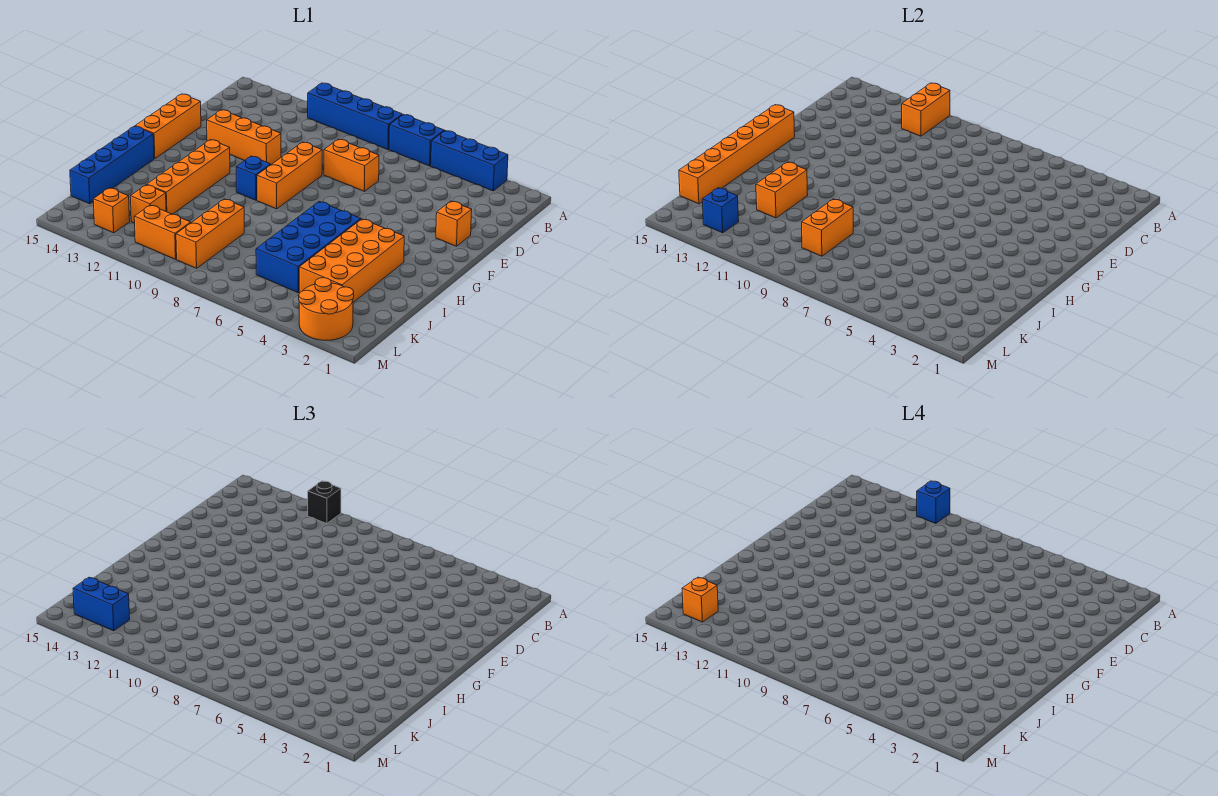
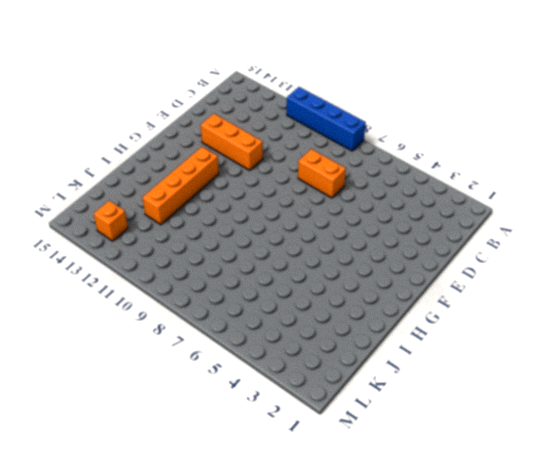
none -> blue brick A3:A5 level 1
none -> blue brick A6:A7 level 1
none -> orange brick E2 level 1

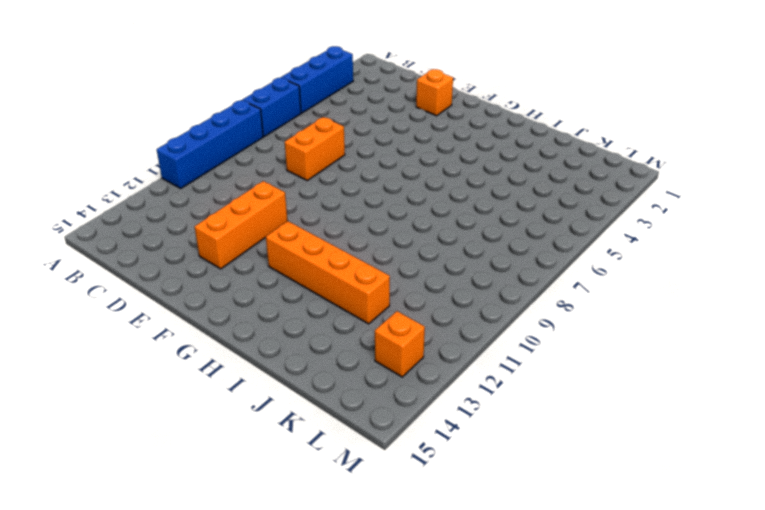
none -> orange brick E9:G9 level 1
none -> orange brick E15:G15 level 1
none -> blue brick G10 level 1

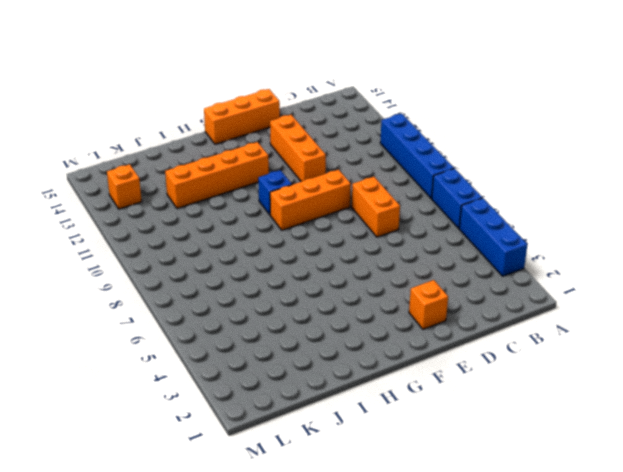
none -> orange brick H3:K4 level 1
none -> blue brick H5:K6 level 1
none -> blue brick H15:K15 level 1

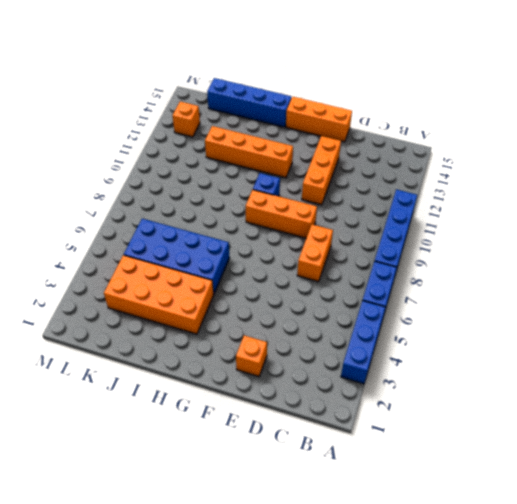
none -> orange brick J9:L9 level 1
none -> orange brick K12 level 1
none -> orange round brick L2:M3 level 1

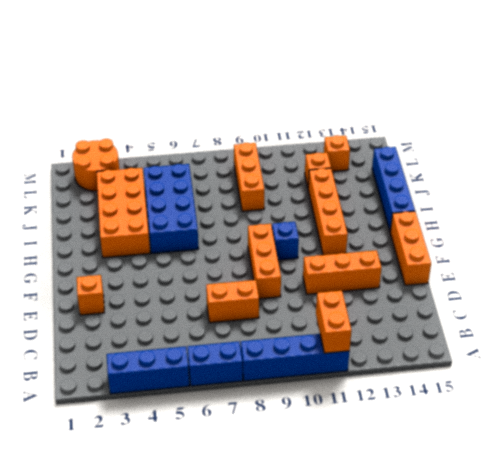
none -> orange brick L10:L11 level 1
none -> orange brick F15:K15 level 2
none -> orange brick I12:J12 level 2

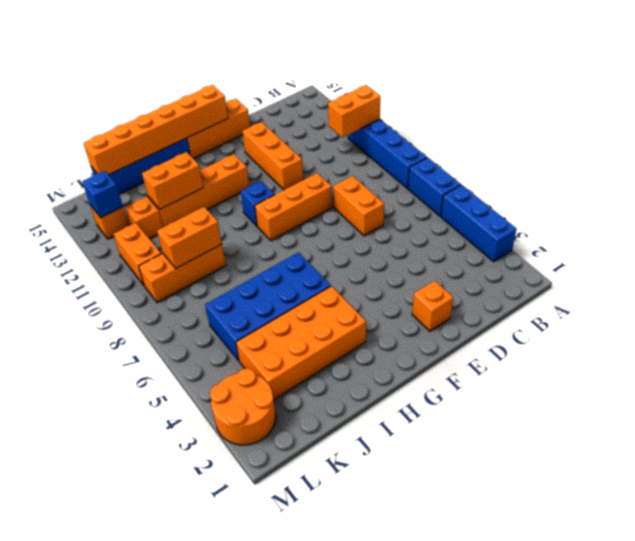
none -> black brick A11 level 3
none -> blue brick L13:L14 level 3
none -> blue brick A11 level 4

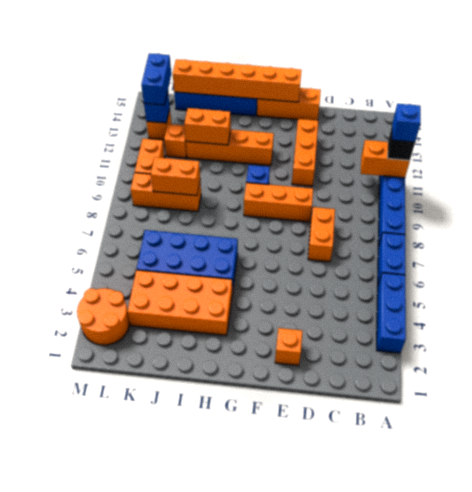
none -> orange brick L14 level 4

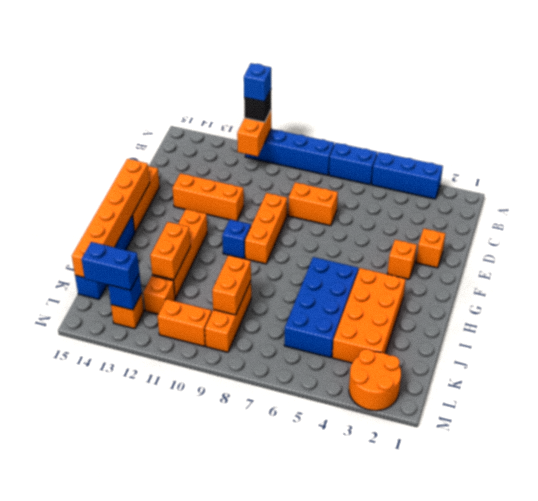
orange brick F3 level 1 -> orange brick L14 level 4

